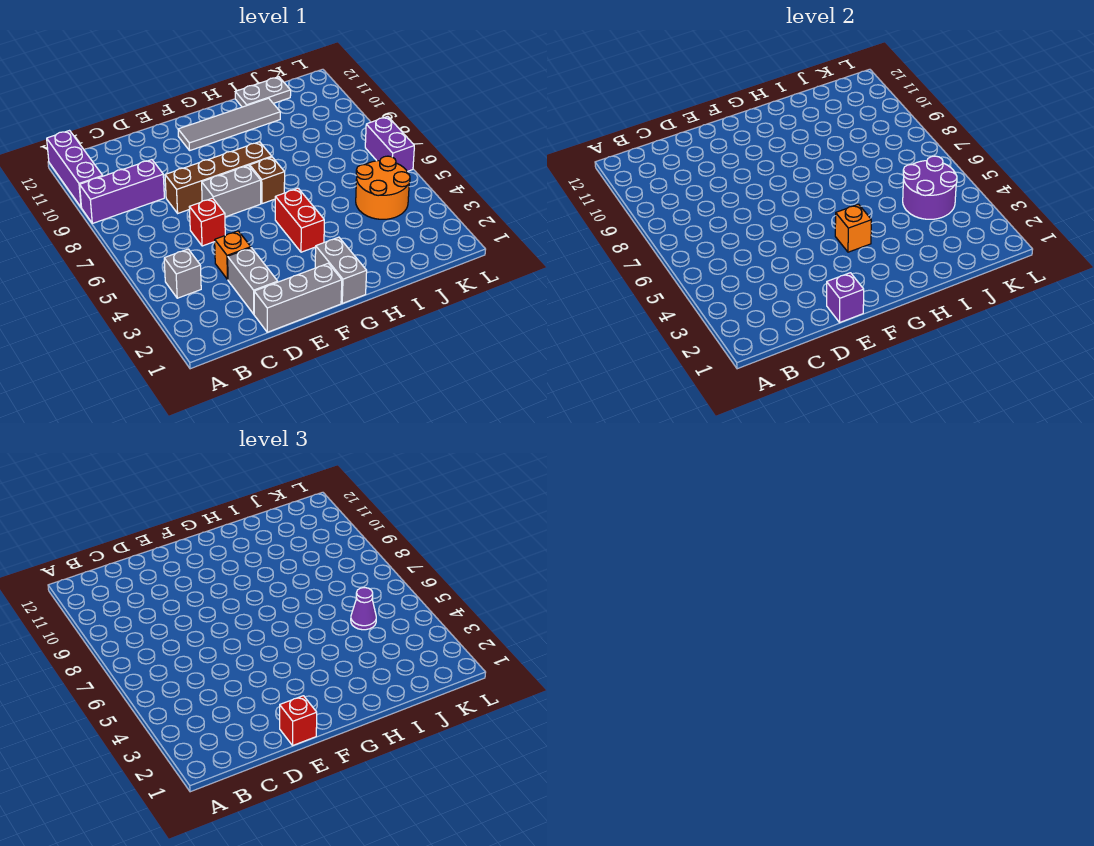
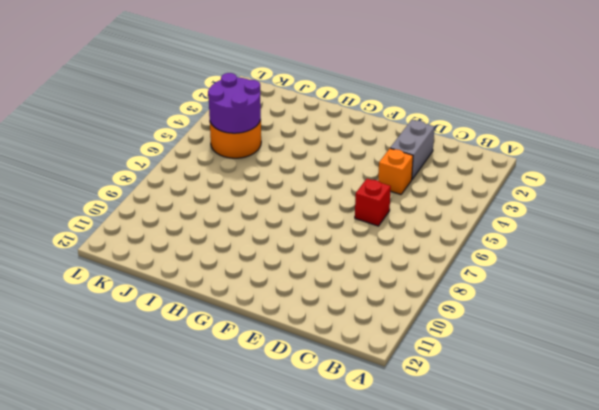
none -> purple brick A9:C9 level 1
none -> purple brick A10:A12 level 1
none -> grey brick B4 level 1

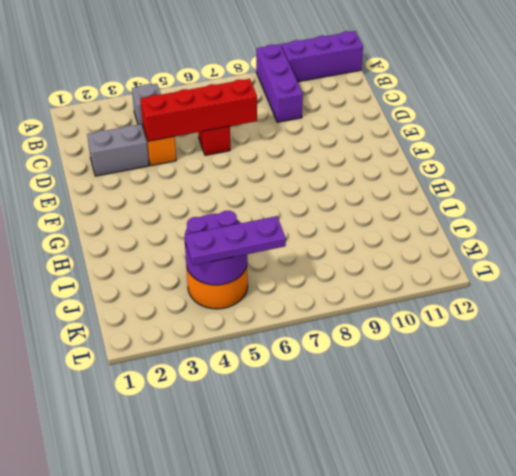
red brick D4:D7 level 2 -> none
purple plate K4:K6 level 3 -> none
none -> grey brick D1:F1 level 1
none -> brown brick D8:G8 level 1
none -> grey brick E7:F7 level 1

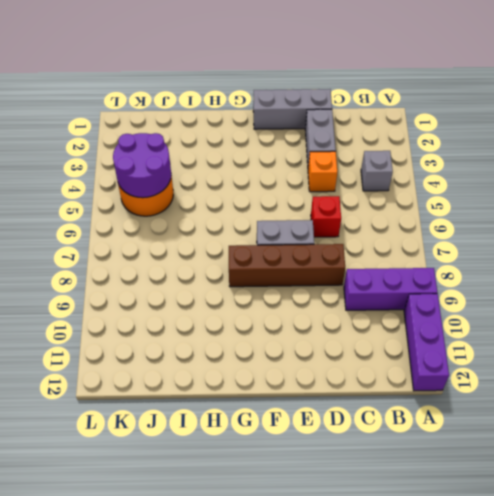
none -> grey tile F11:I11 level 1
none -> grey brick G1:G2 level 1
none -> red brick G4:G5 level 1

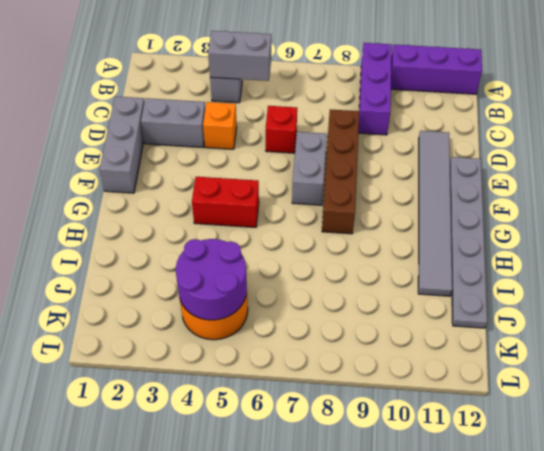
grey brick B4:B5 level 2 -> grey brick G1:G2 level 1
grey tile D11:I11 level 1 -> grey tile F11:I11 level 1
grey plate E12:J12 level 1 -> grey plate I12:J12 level 1
none -> brown brick G7 level 1
none -> purple brick L6:L7 level 1
none -> purple brick E1 level 2

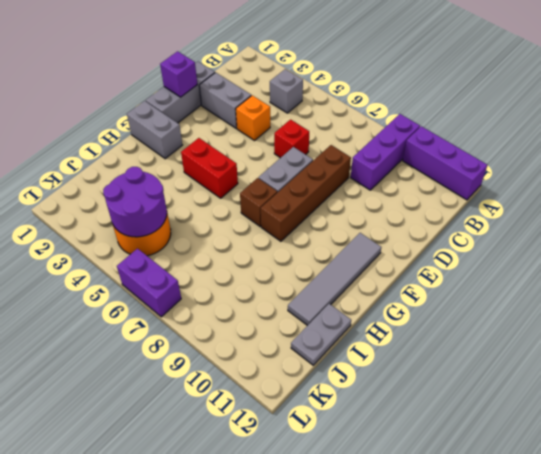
none -> orange brick G4 level 2
none -> red brick E1 level 3
none -> purple cone J5 level 3

